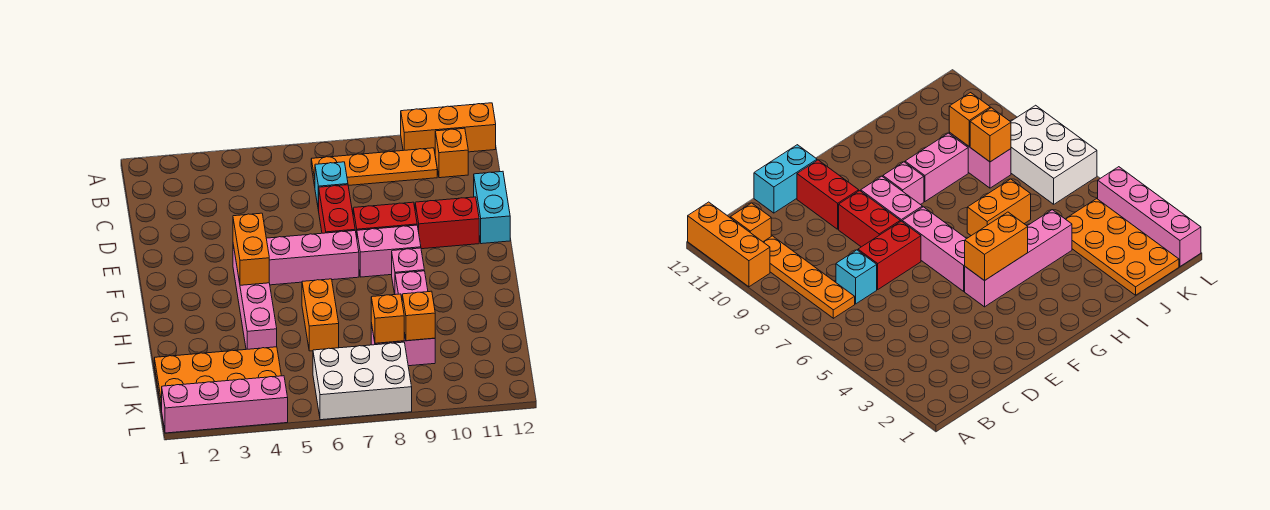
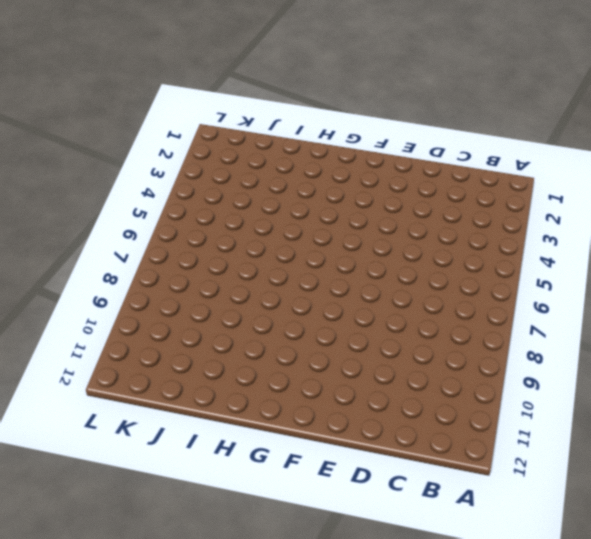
none -> orange brick A10:A12 level 1
none -> orange plate B7:B10 level 1
none -> orange brick B11 level 1

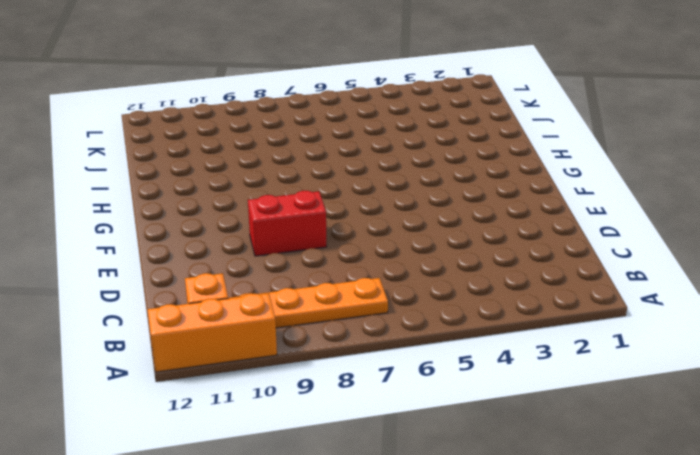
none -> cyan brick C7 level 1
none -> red brick D7:E7 level 1
none -> cyan brick D12:E12 level 1

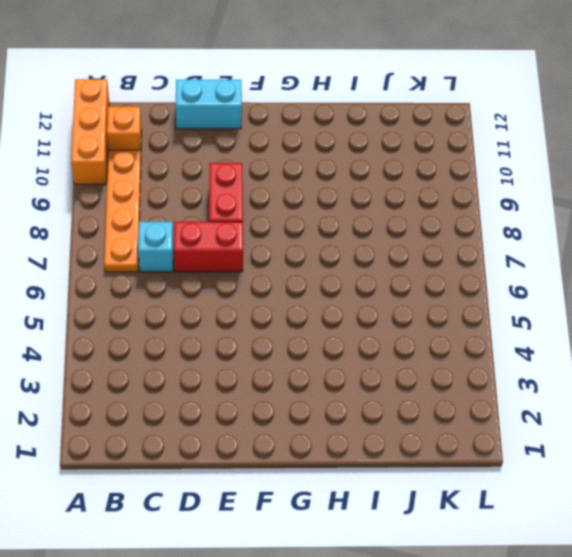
none -> red brick E10:E11 level 1
none -> pink brick F4:I4 level 1
none -> pink brick F5:F7 level 1

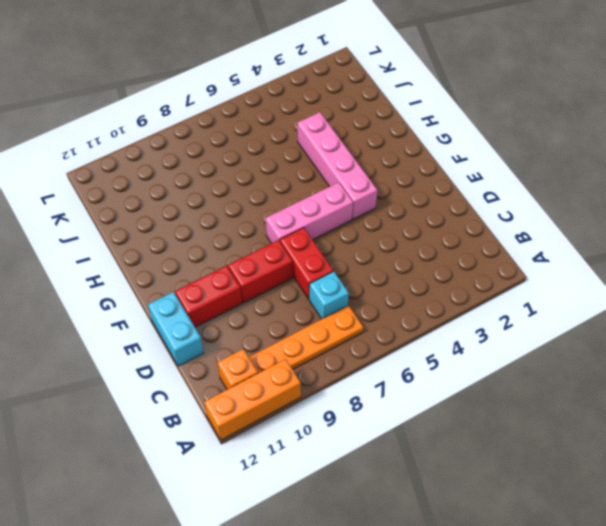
none -> pink brick F8:F9 level 1
none -> pink brick G9 level 1
none -> orange brick H6:I6 level 1

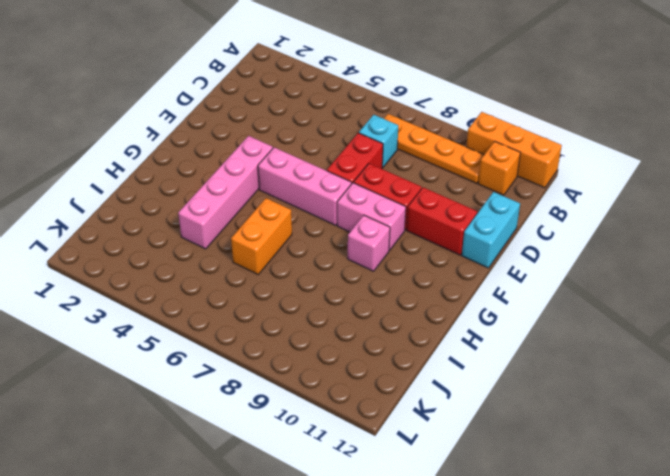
none -> pink brick H9:I9 level 1
none -> orange plate J1:K4 level 1
none -> pink brick J8:J9 level 1

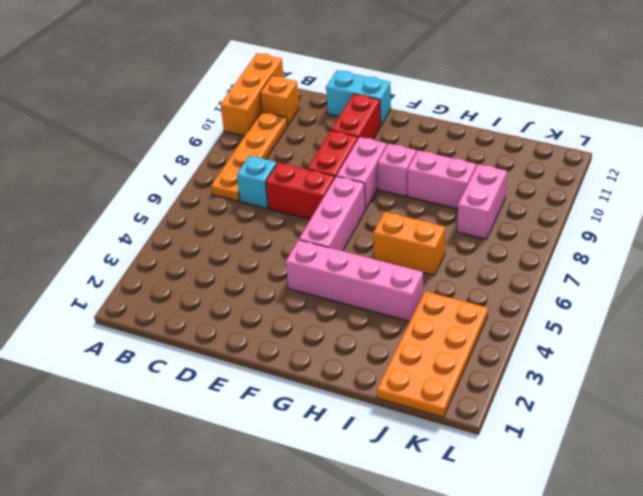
none -> white brick K6:L8 level 1
none -> pink brick L1:L4 level 1
none -> orange brick F4:G4 level 2

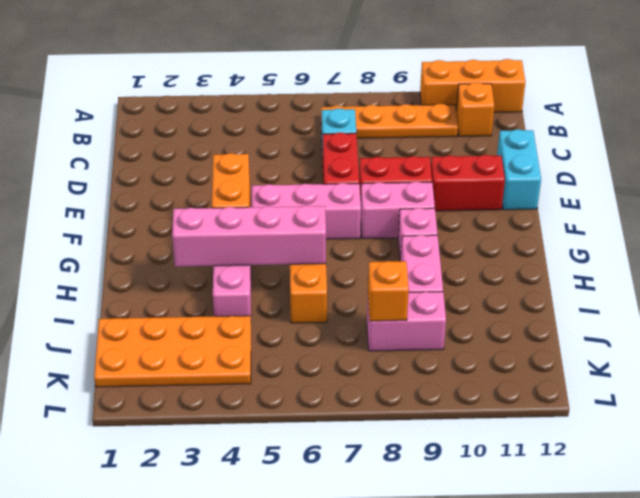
pink brick H3:H6 level 2 -> pink brick L1:L4 level 1
none -> white brick K6:L8 level 1
none -> orange brick J9 level 2

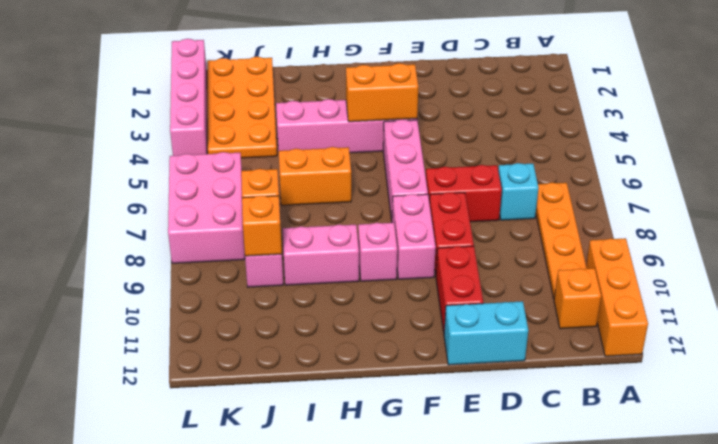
pink brick K6:L8 level 1 -> white brick K6:L8 level 1

